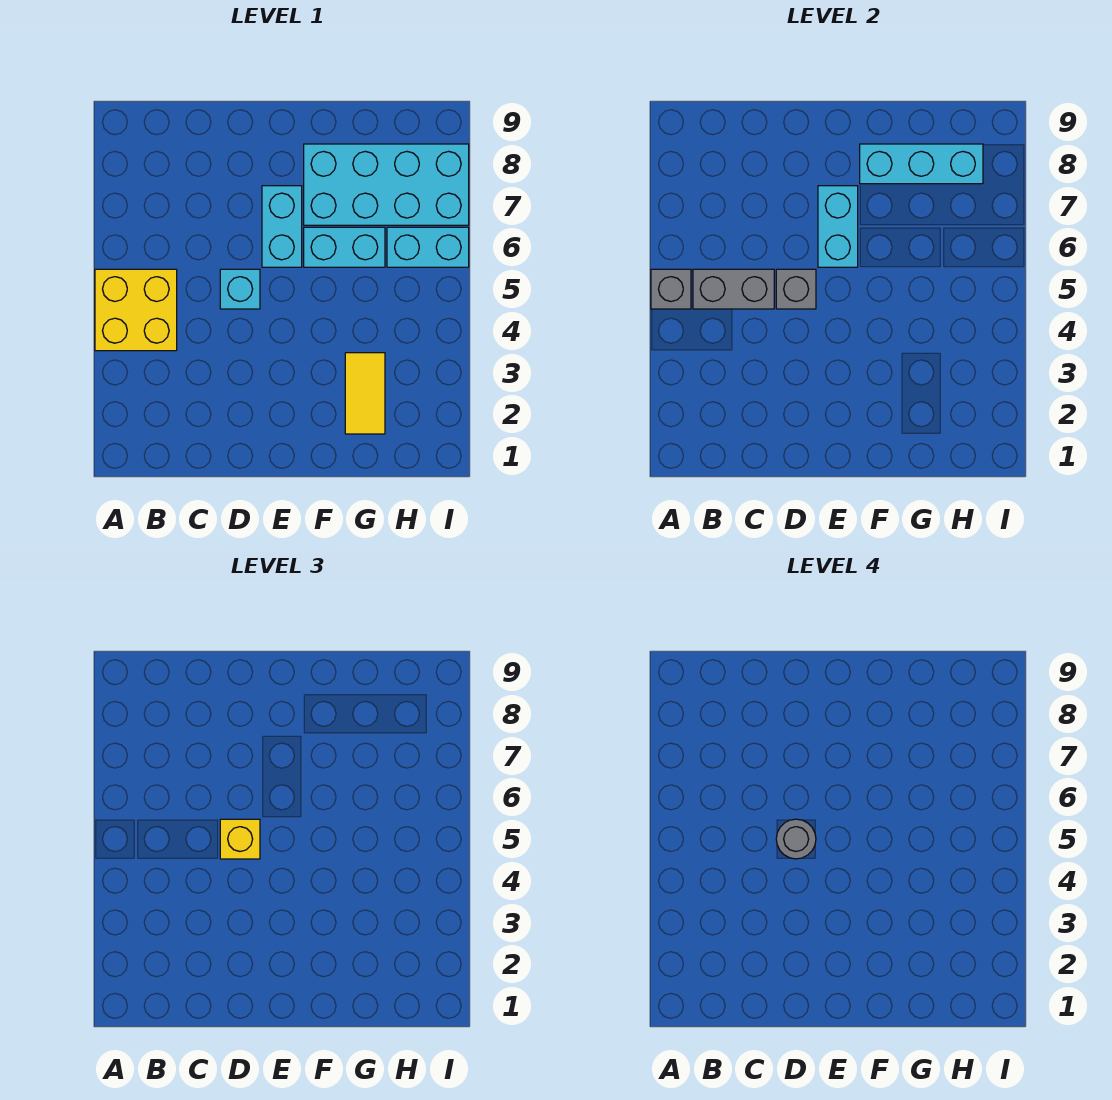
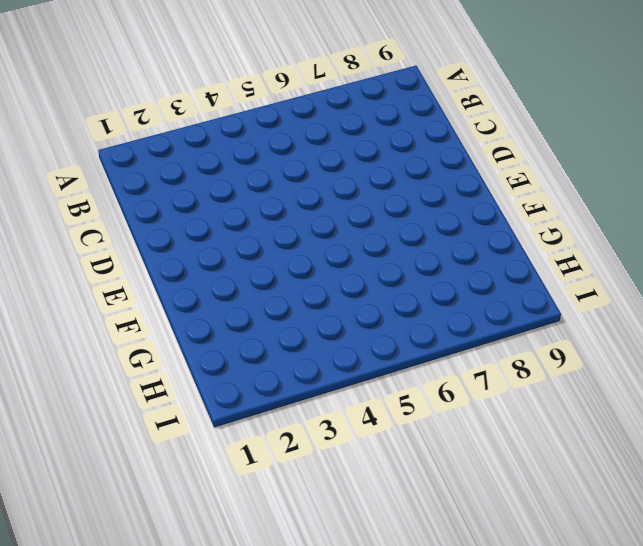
none -> yellow brick A4:B5 level 1
none -> cyan brick D5 level 1
none -> cyan brick E6:E7 level 1

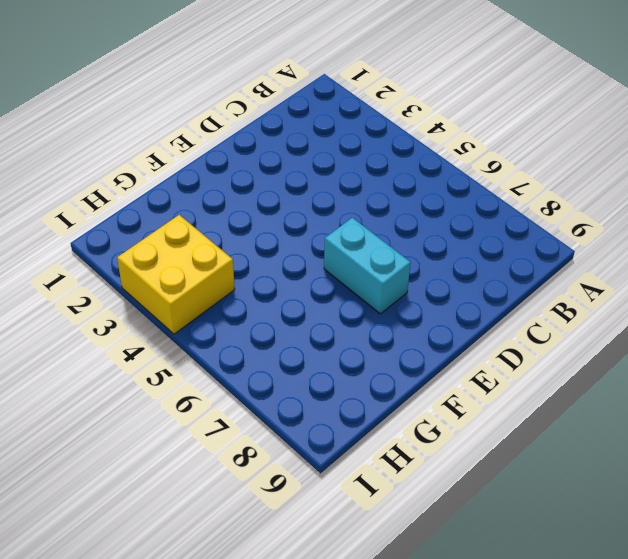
yellow brick H3:I4 level 1 -> yellow brick A4:B5 level 1
none -> cyan brick D5 level 1
none -> cyan brick F6:G6 level 1
none -> cyan brick F7:I8 level 1

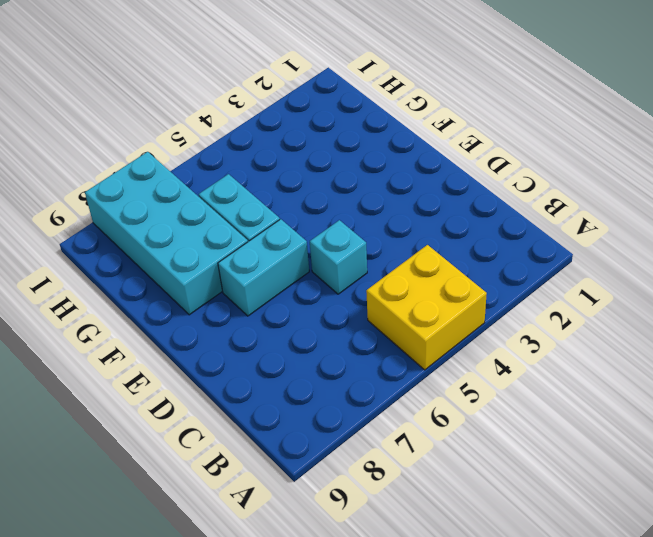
none -> yellow tile G2:G3 level 1
none -> cyan brick H6:I6 level 1
none -> grey brick A5 level 2

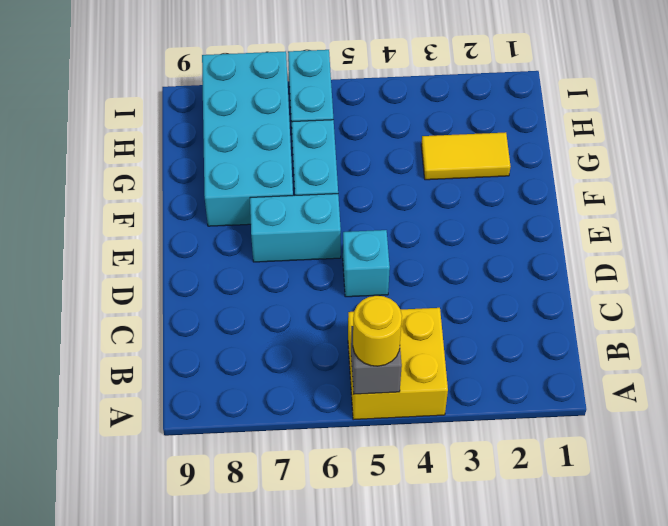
yellow round brick A5 level 3 -> none
none -> grey brick B5:C5 level 2
none -> grey brick D5 level 2
none -> cyan brick E6:E7 level 2

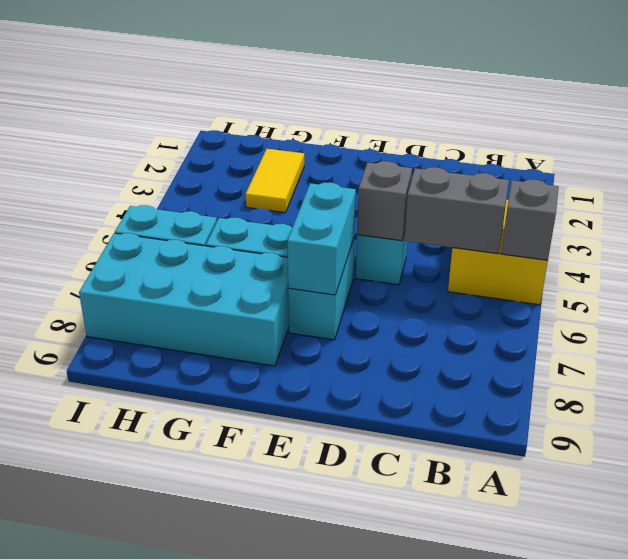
none -> cyan brick F8:H8 level 2
none -> yellow brick D5 level 3
none -> grey round brick D5 level 4

